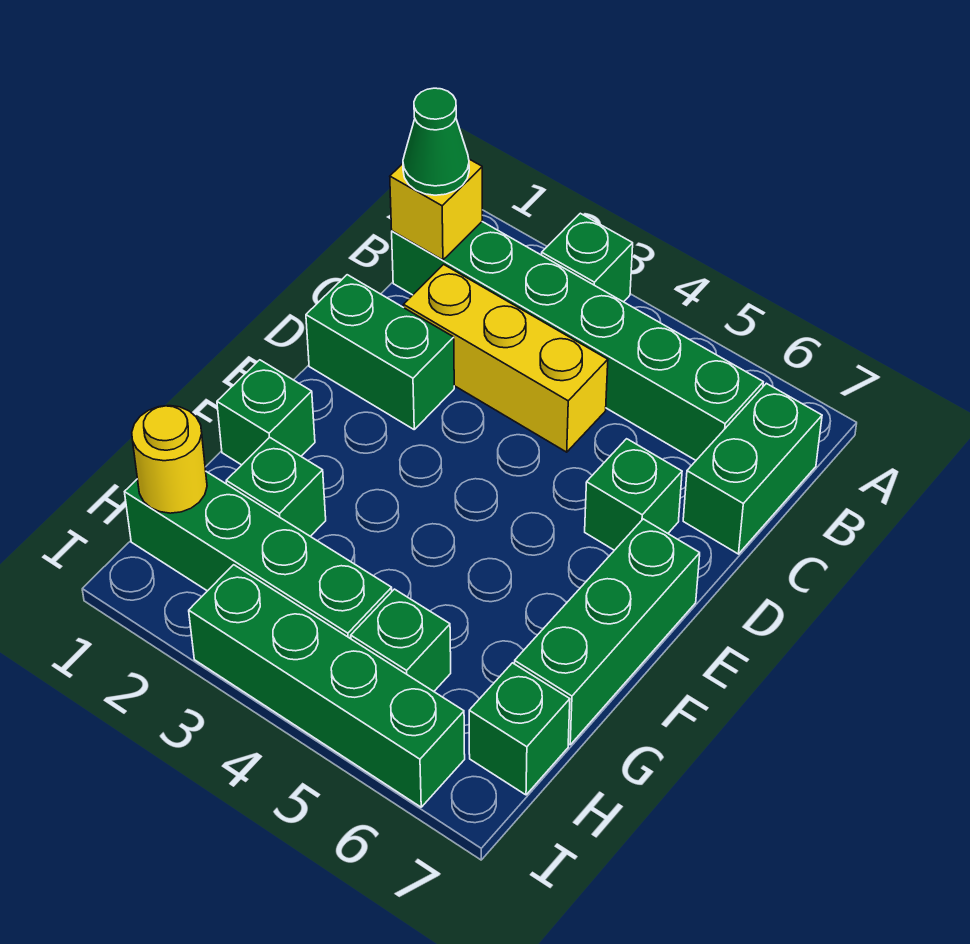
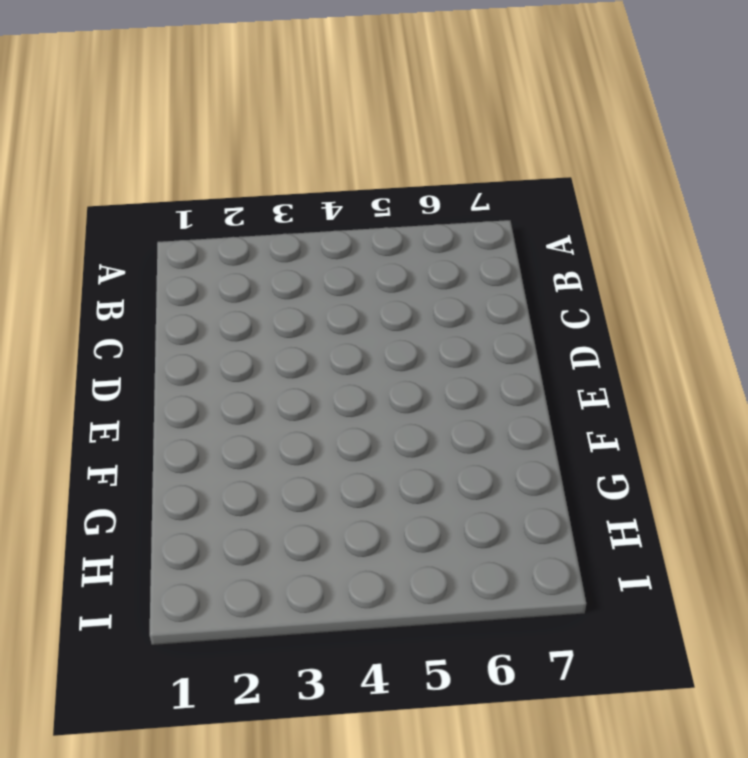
none -> green brick A3 level 1
none -> green brick B1:B6 level 1
none -> green brick B7:C7 level 1

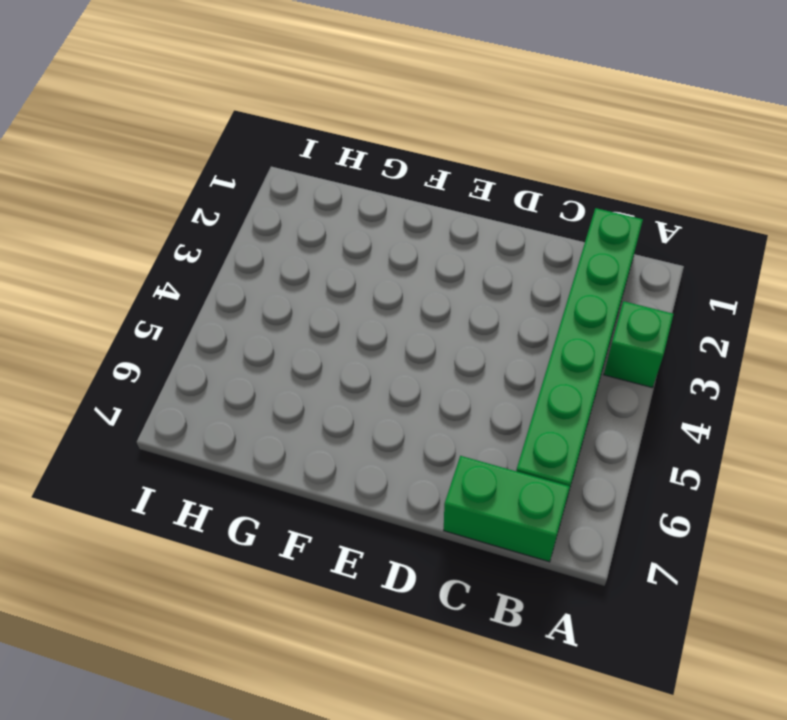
none -> yellow brick C2:C4 level 1
none -> green brick D1:D2 level 1
none -> green brick D6 level 1

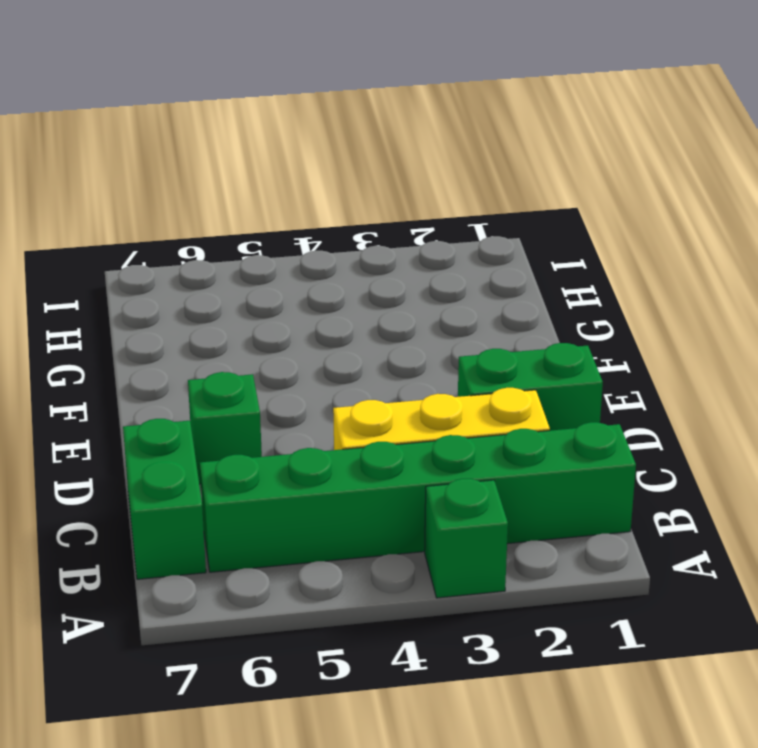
none -> green brick E7:G7 level 1
none -> green brick F1 level 1
none -> green brick G2 level 1

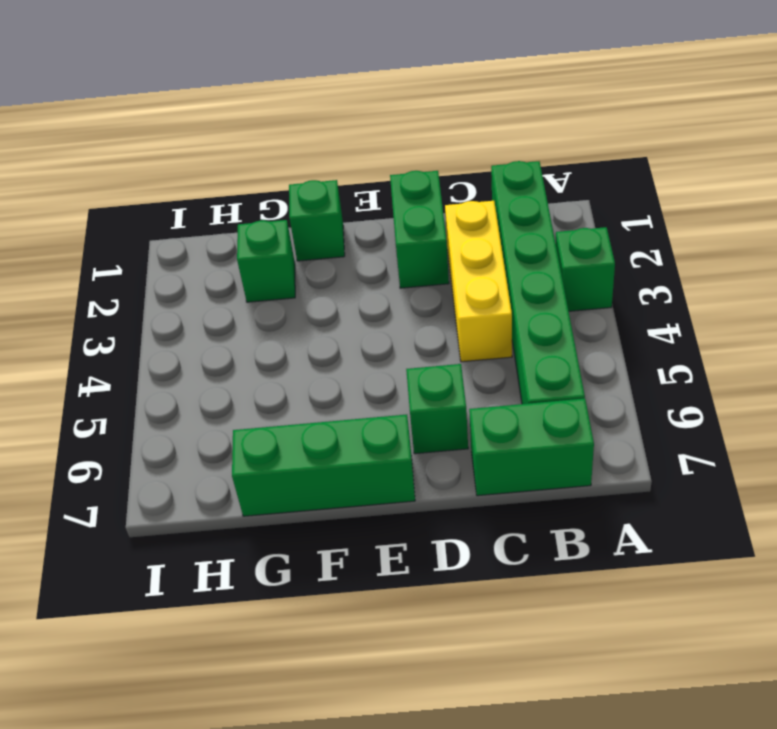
none -> green brick H1:H4 level 1
none -> green brick H5 level 1
none -> green brick H7 level 1

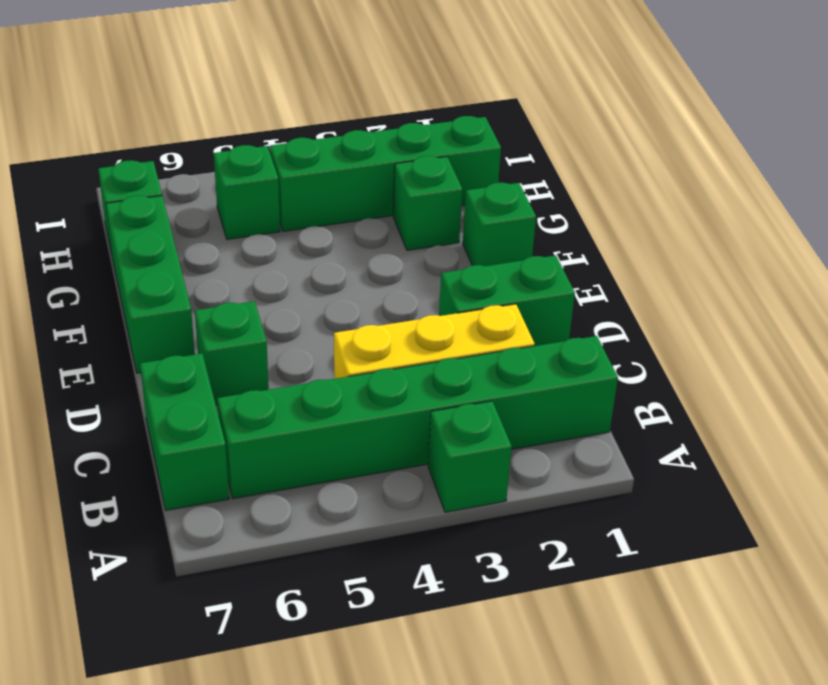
none -> green brick I3:I6 level 1
none -> yellow brick B1 level 2
none -> yellow round brick H1 level 2

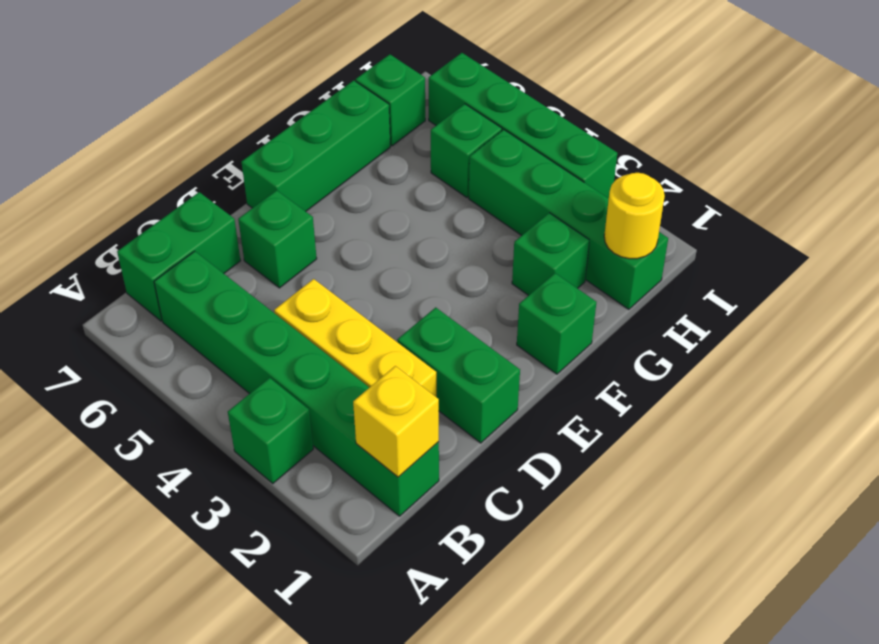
none -> green cone B1 level 3

